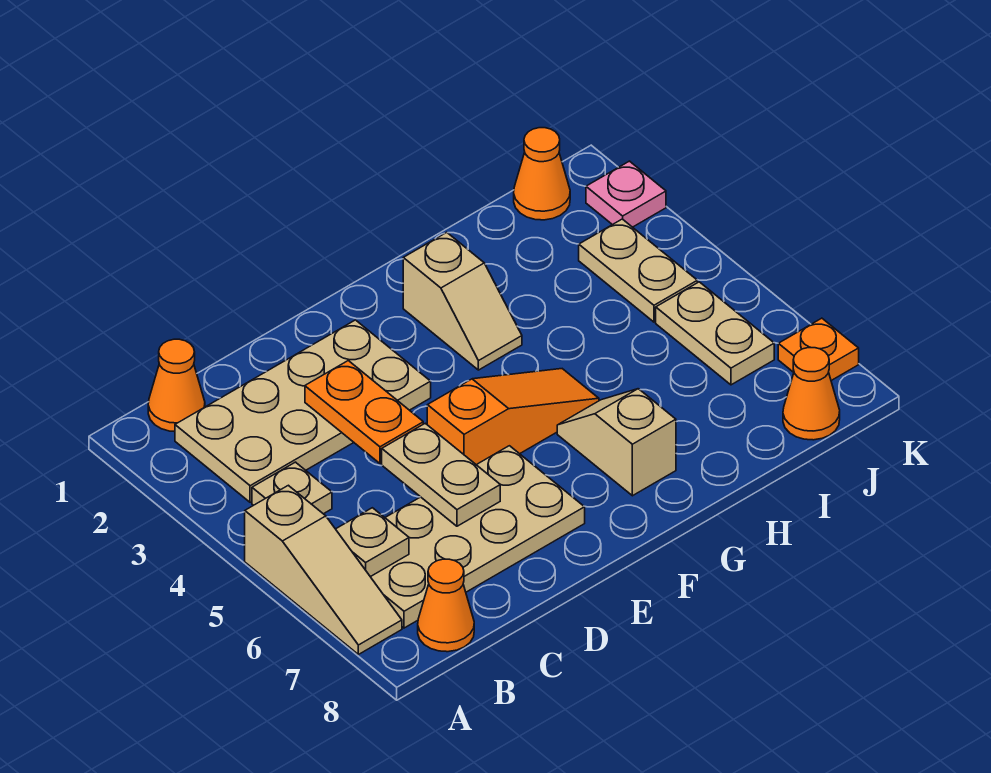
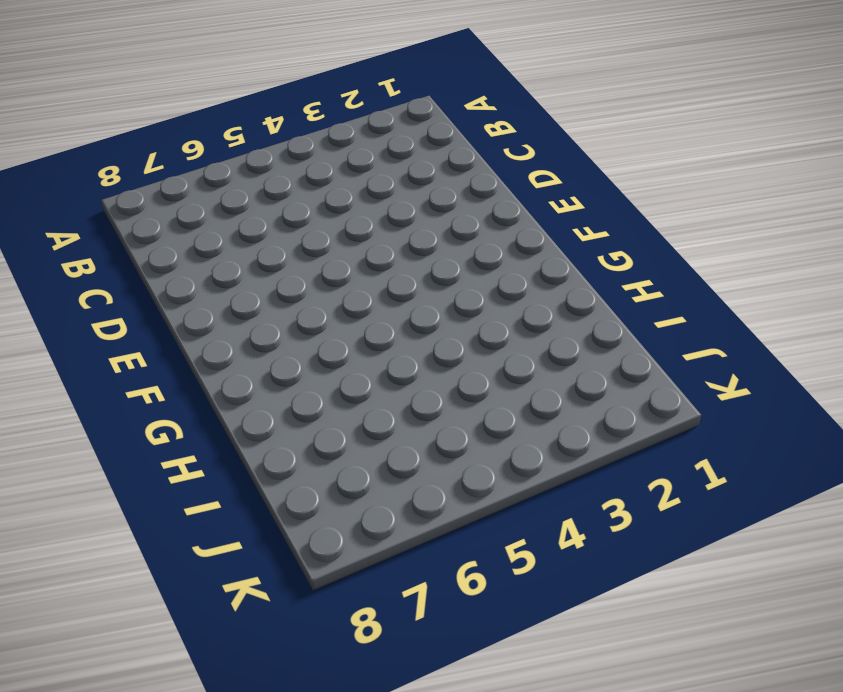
none -> tan slope A5:A7 level 1 top 5
none -> orange cone B1 level 1
none -> tan plate B2:E3 level 1

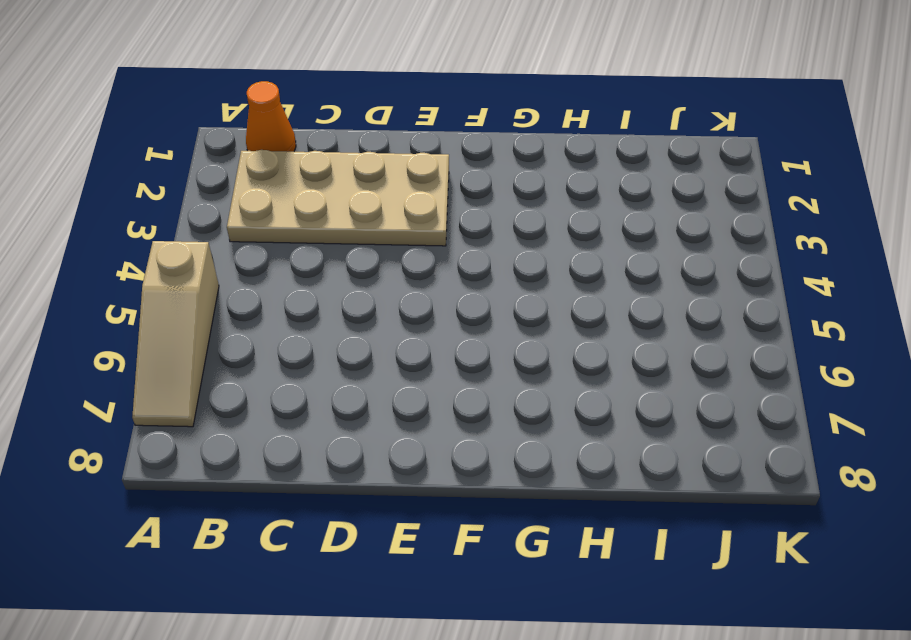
none -> tan plate B4 level 1
none -> tan plate B6:E7 level 1
none -> orange cone B8 level 1

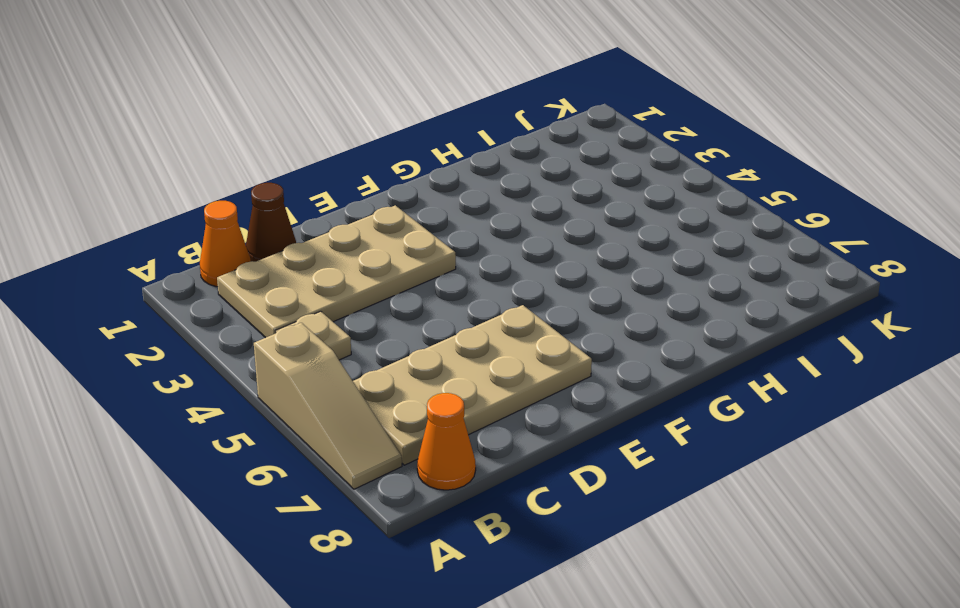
brown cone C1 level 1 -> none
none -> orange slope E5:G5 level 1 top E
none -> tan slope G2:G3 level 1 top 2
none -> tan slope G6:G7 level 1 top 7

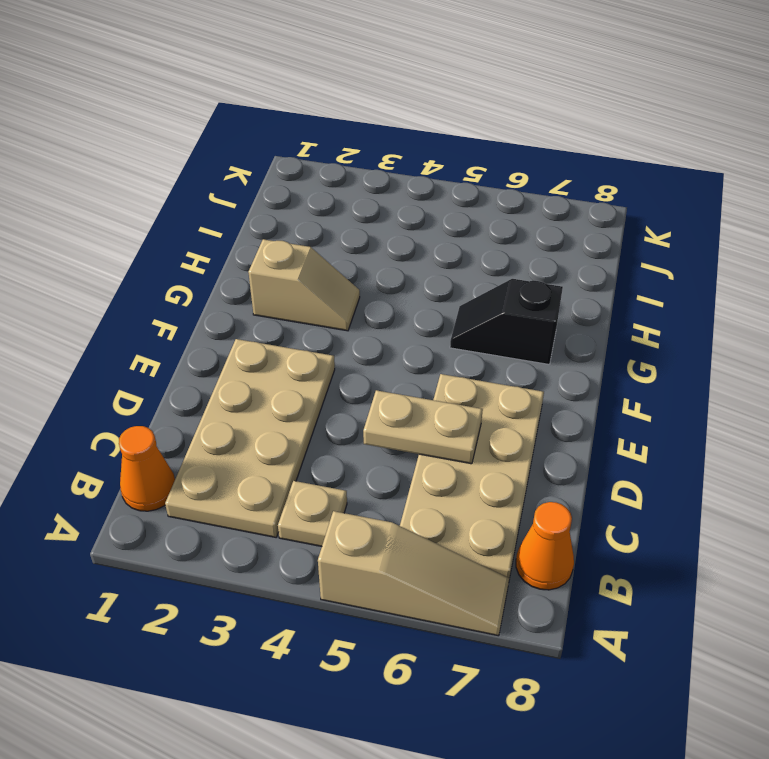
black slope G6:G7 level 1 top 7 -> tan slope G6:G7 level 1 top 7
none -> orange slope E5:G5 level 1 top E
none -> orange cone J1 level 1
none -> tan plate J3:J4 level 1

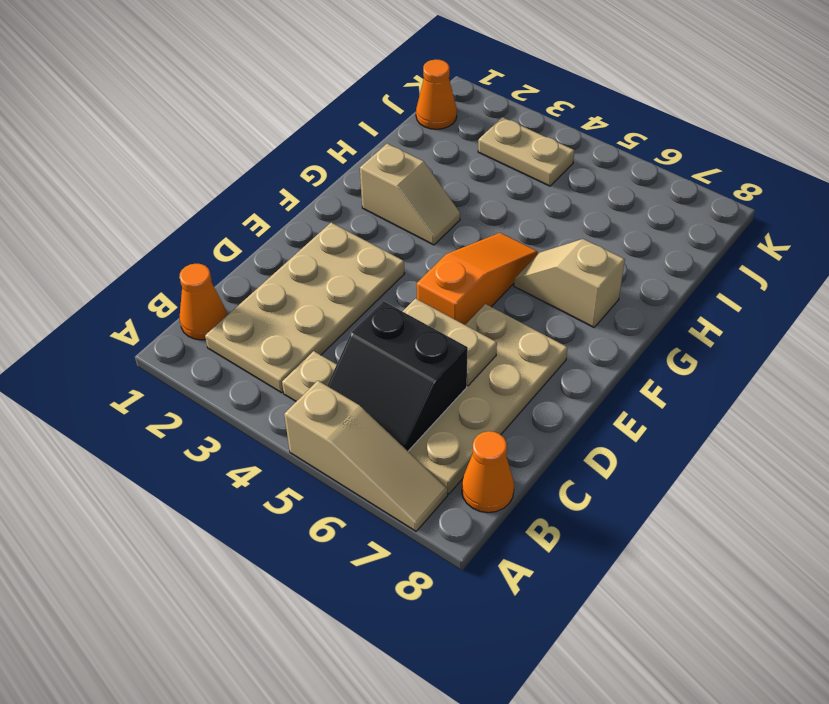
black slope B5:C6 level 2 top C -> tan plate B6 level 2
none -> tan plate J5:J6 level 1
none -> orange cone J8 level 1
none -> pink plate K2 level 1

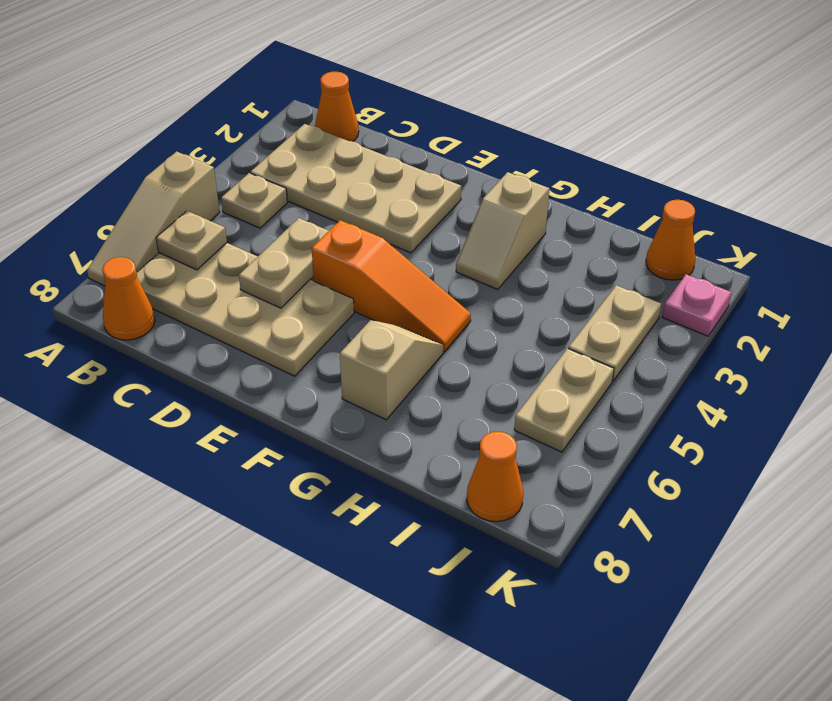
none -> orange plate K7 level 1
none -> orange plate D3:D4 level 2

